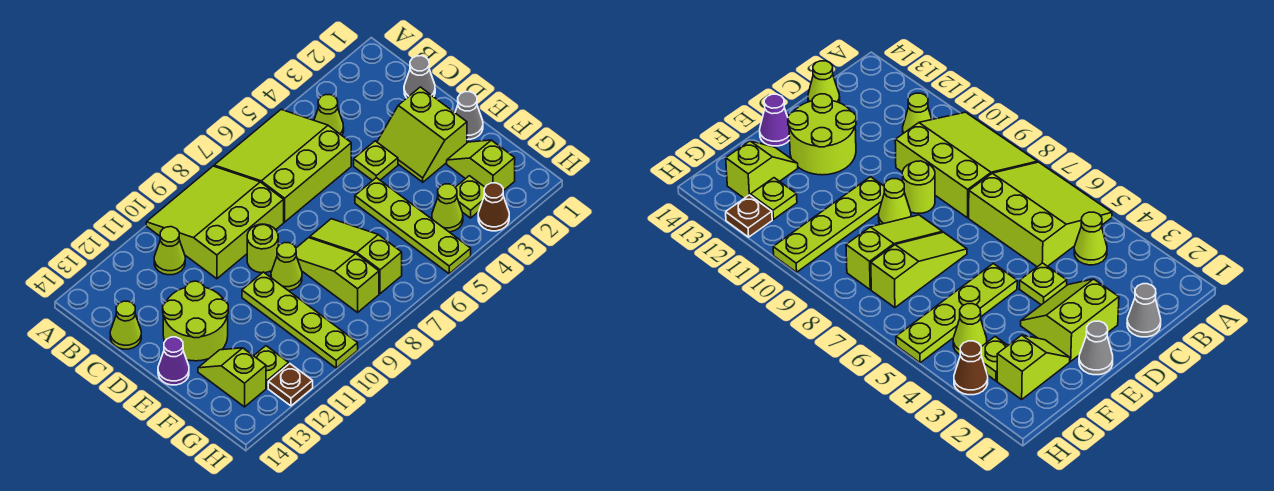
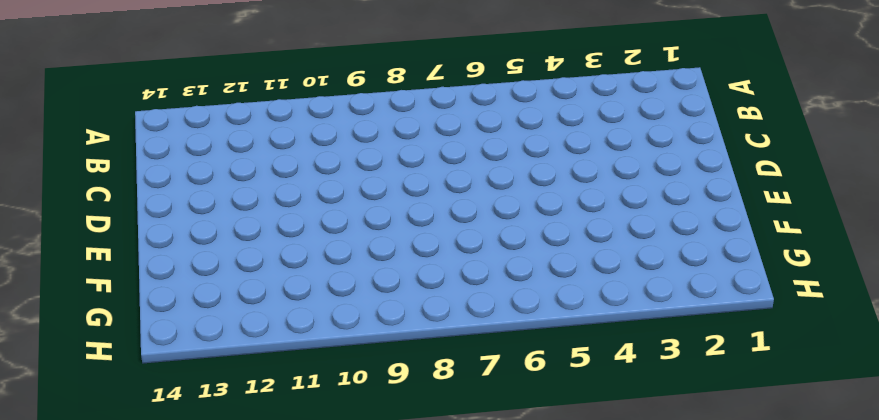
none -> lime slope A5:C7 level 1 top C
none -> lime slope A8:C10 level 1 top C
none -> lime cone B4 level 1

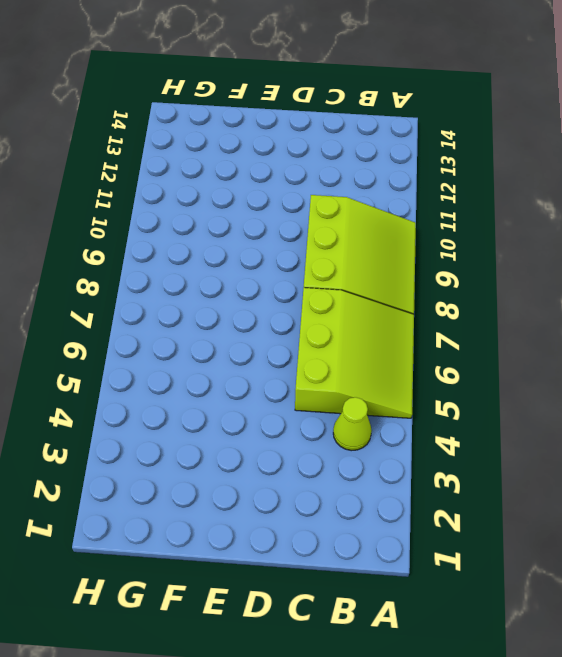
none -> lime cone B11 level 1
none -> grey cone C1 level 1
none -> lime cone C14 level 1

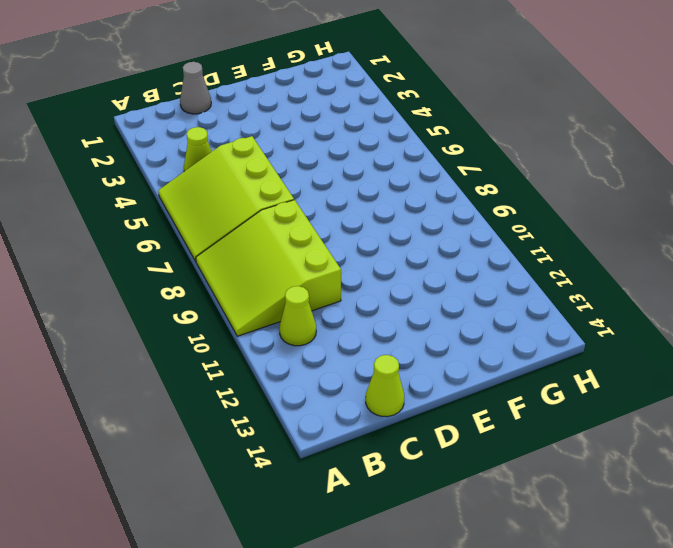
none -> lime slope D2:E3 level 1 top 2
none -> lime plate D4 level 1
none -> lime round brick D9 level 1

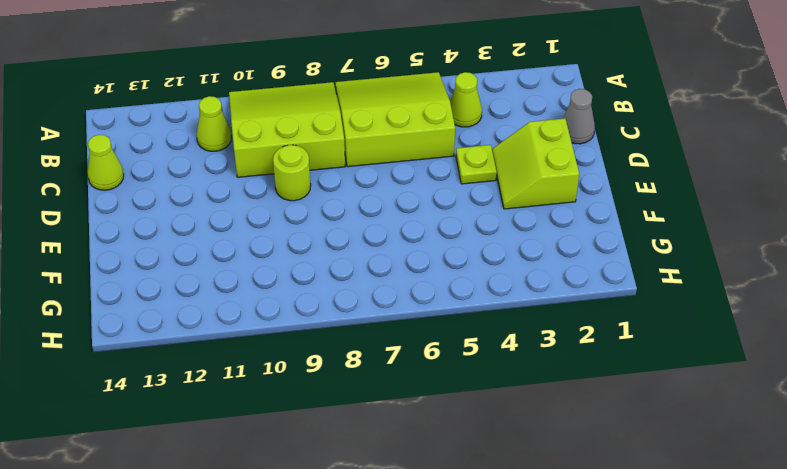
none -> lime round brick D12:E13 level 1
none -> grey cone E1 level 1
none -> lime plate E5:H5 level 1

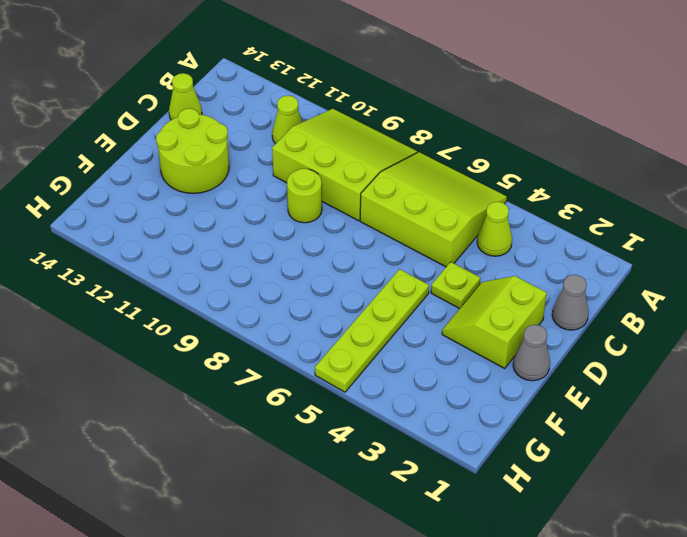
none -> lime slope E7:G7 level 1 top G
none -> lime slope E8:G8 level 1 top G
none -> lime cone E9 level 1

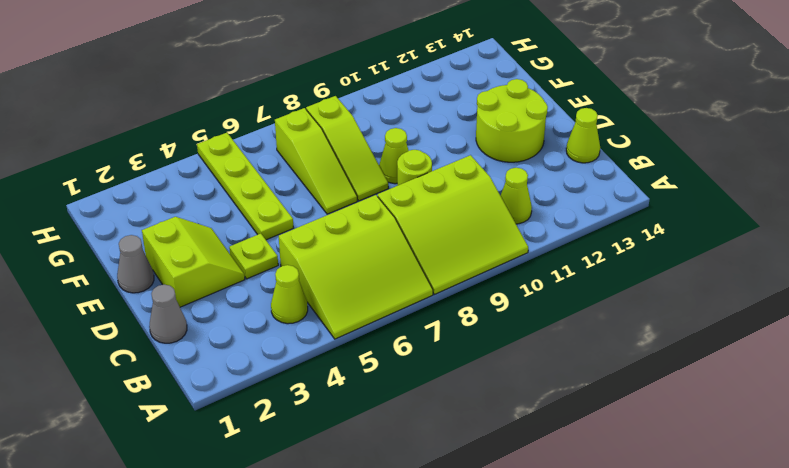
none -> lime plate E10:H10 level 1
none -> purple cone E14 level 1
none -> lime slope F2:G2 level 1 top G

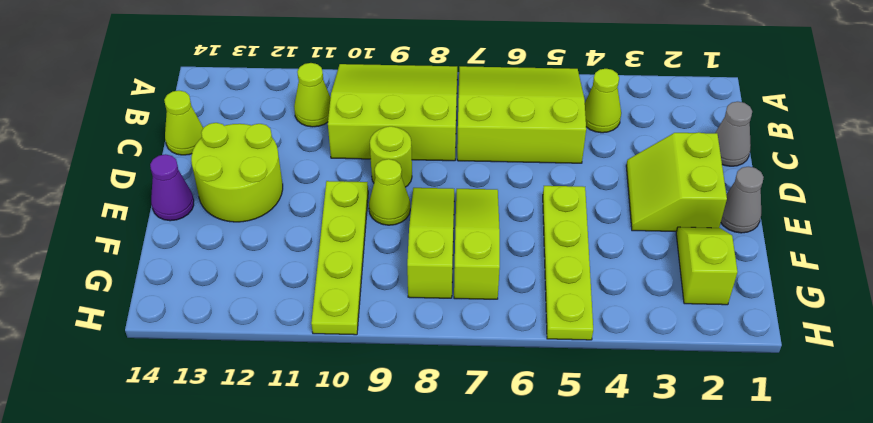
none -> lime plate D4 level 1
none -> lime slope F13:G13 level 1 top G
none -> lime plate G3 level 1

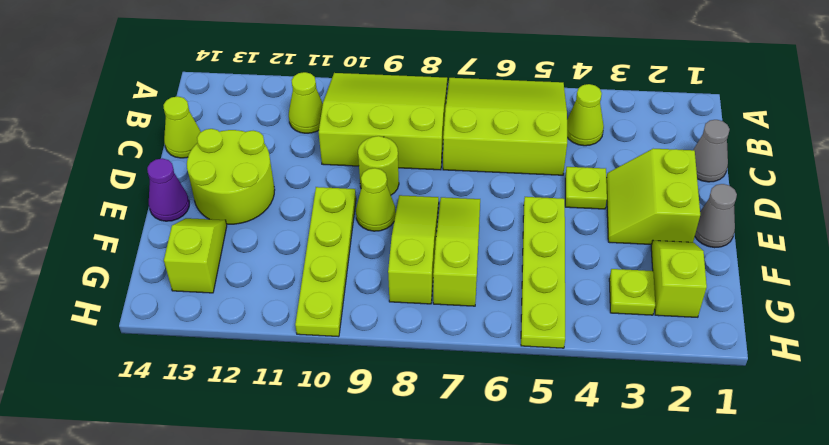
none -> lime cone G4 level 1
none -> lime plate G12 level 1
none -> brown cone H3 level 1

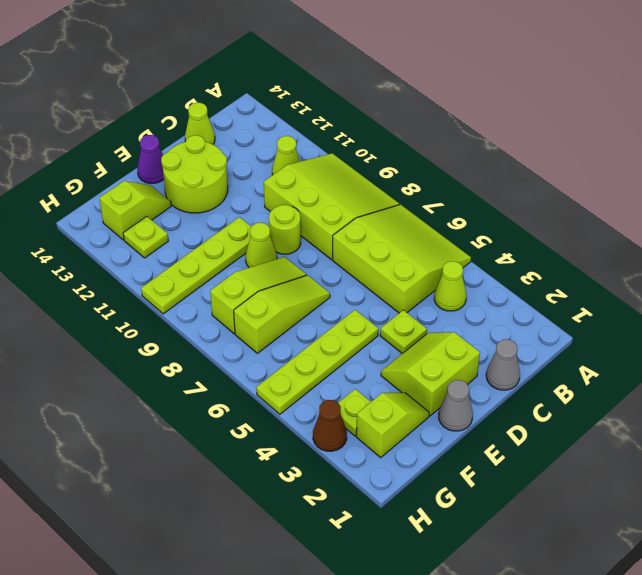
none -> lime cone G4 level 1
none -> brown plate H12 level 1

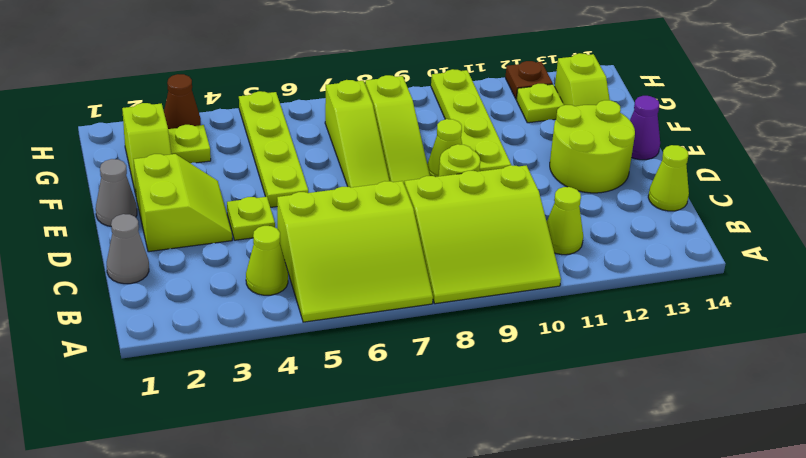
none -> lime cone G4 level 1

